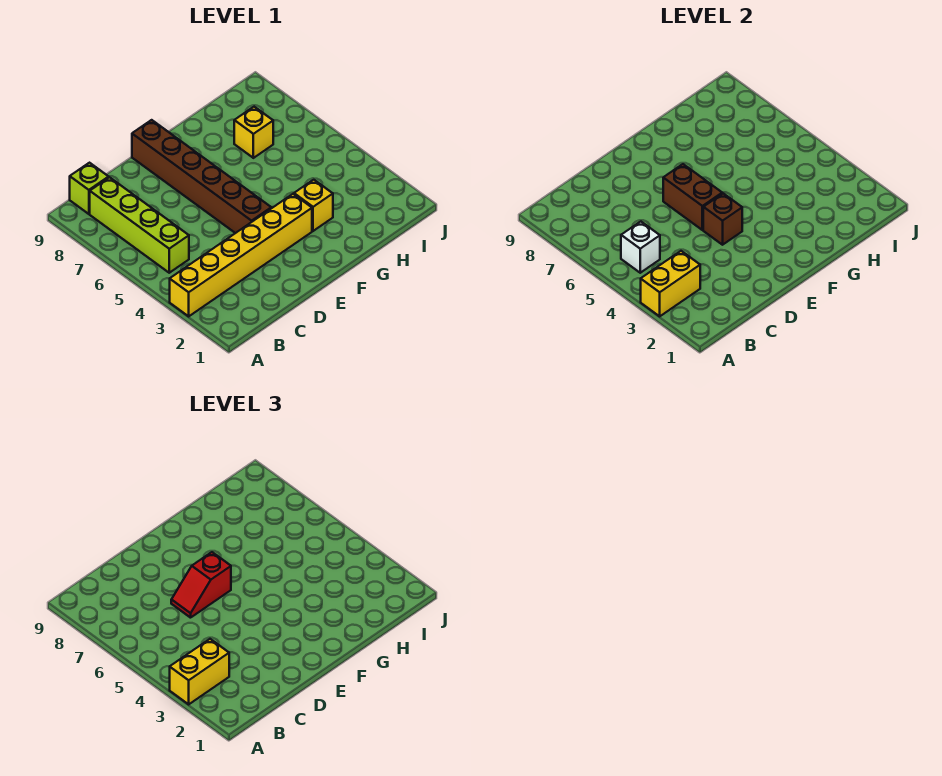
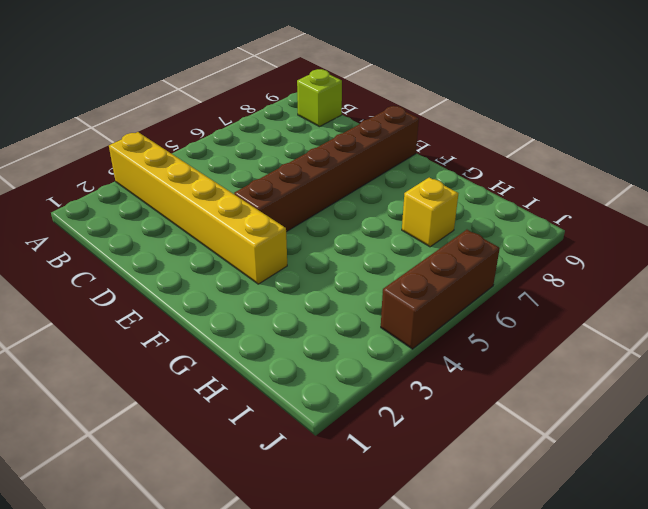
brown brick J4:J6 level 1 -> none
none -> lime brick B5:B8 level 1
none -> yellow brick G3 level 1
none -> yellow brick A3:B3 level 2

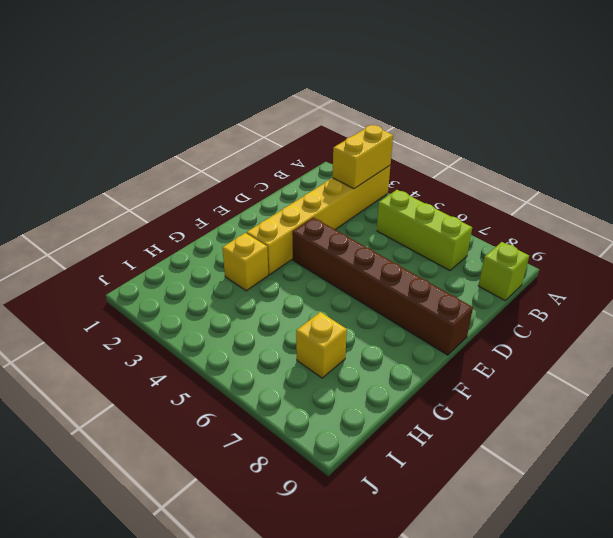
lime brick B5:B7 level 1 -> lime brick B5:B8 level 1
none -> white brick B5 level 2
none -> brown brick E4 level 2
none -> brown brick E5:E6 level 2

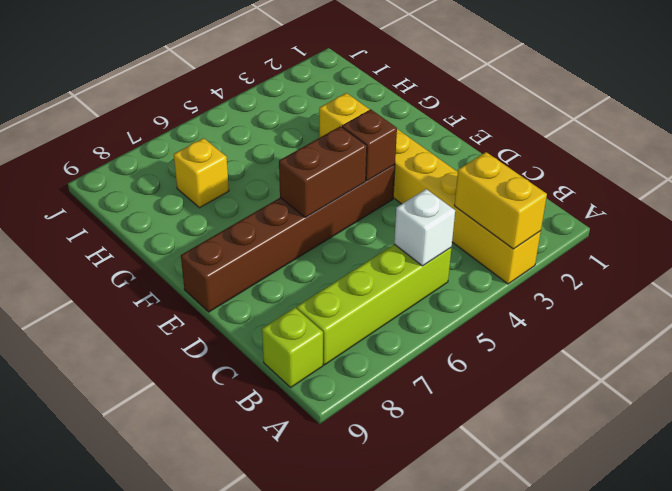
none -> yellow brick A3:B3 level 3
none -> red slope D6:E6 level 3 top E

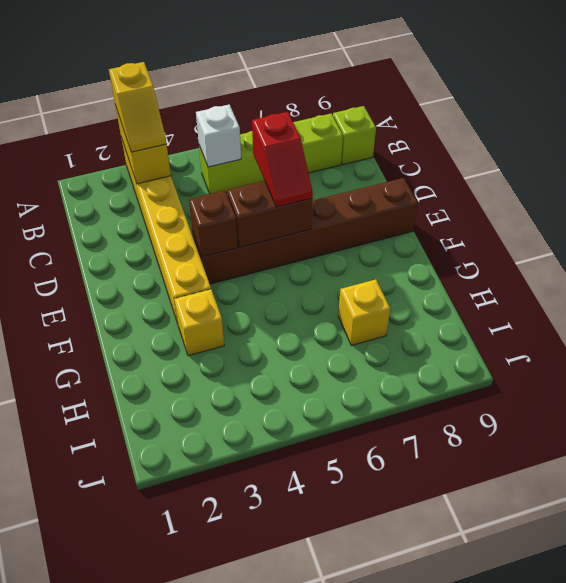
yellow slope A3:B3 level 3 top A -> yellow brick A3:B3 level 3
red slope D6:E6 level 3 top D -> red slope D6:E6 level 3 top E

